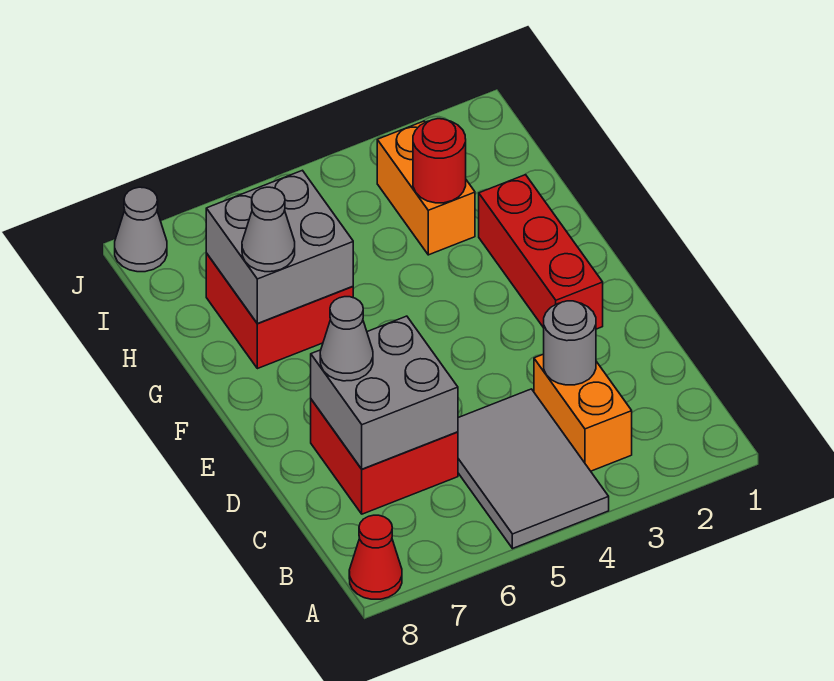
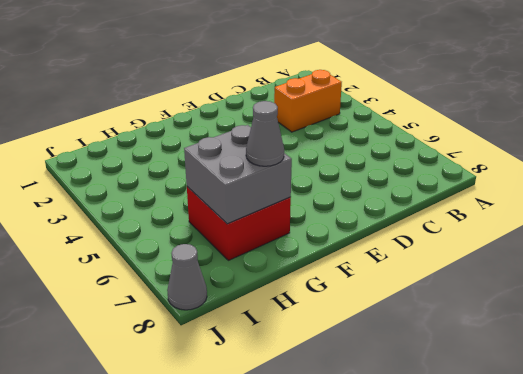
none -> grey tile A4:C5 level 1
none -> red cone A8 level 1
none -> red brick C6:D7 level 1

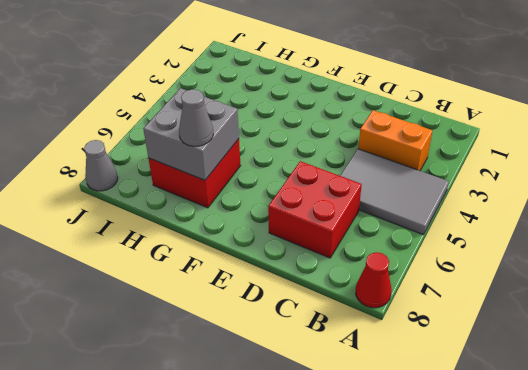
none -> red brick E2:G2 level 1
none -> orange brick H3:I3 level 1
none -> grey round brick C3 level 2

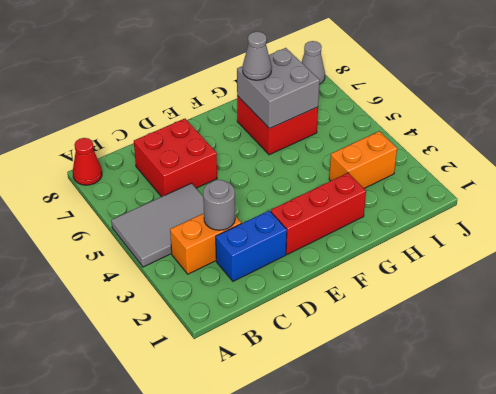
blue brick C2:D2 level 1 -> none
none -> grey brick C6:D7 level 2
none -> red round brick H3 level 2
none -> grey cone D7 level 3

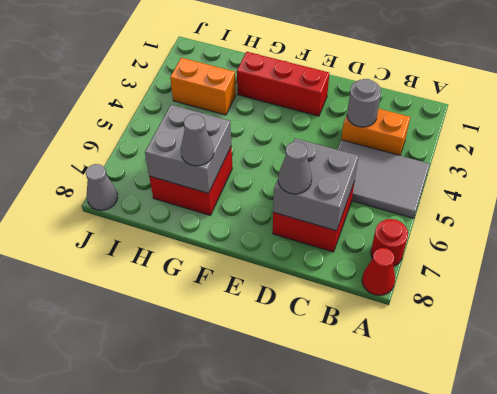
red round brick A7 level 1 -> red round brick H3 level 2

